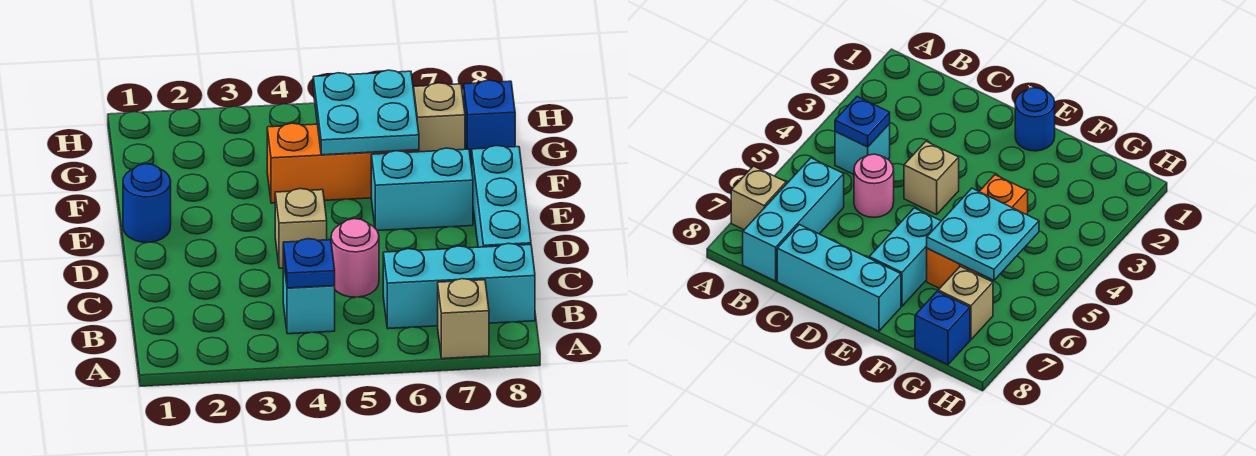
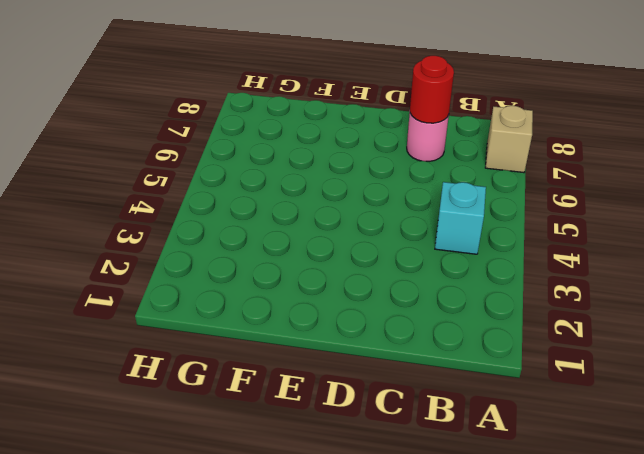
pink round brick C7 level 1 -> pink round brick C5 level 1
red round brick C7 level 2 -> none
none -> cyan brick B6:B8 level 1
none -> cyan brick C8:E8 level 1
none -> tan brick D4 level 1

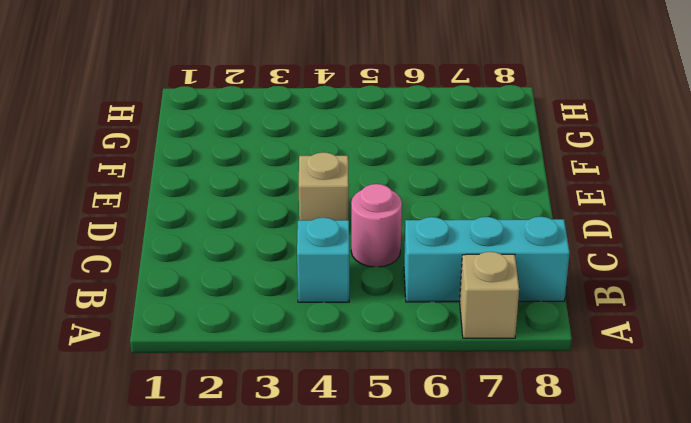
none -> cyan brick C8:E8 level 1
none -> blue round brick E1 level 1
none -> cyan brick E6:E7 level 1

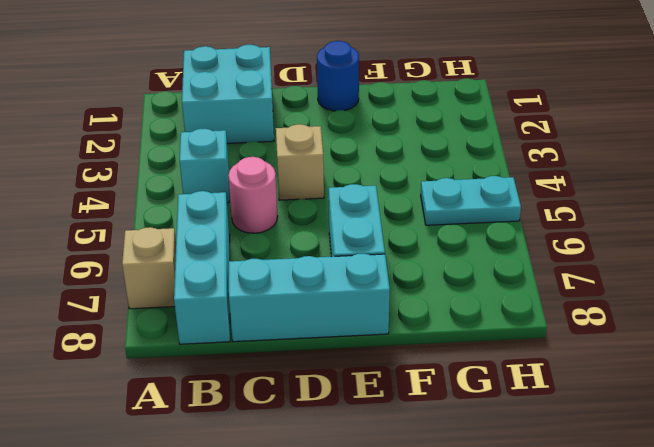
cyan brick B1:C2 level 1 -> none
cyan plate G5:H5 level 1 -> none
none -> orange brick F4:F6 level 1
none -> tan brick G7 level 1
none -> blue brick G8 level 1

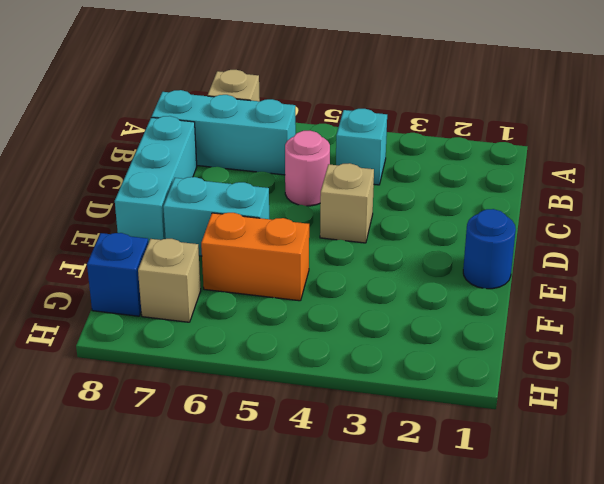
orange brick F5:F6 level 1 -> orange brick F4:F6 level 1
none -> blue plate B4 level 2
none -> cyan plate F5:G6 level 2

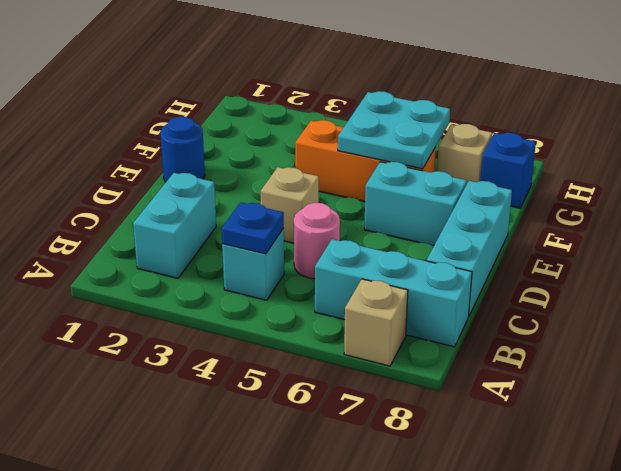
cyan brick B2:C2 level 1 -> none

